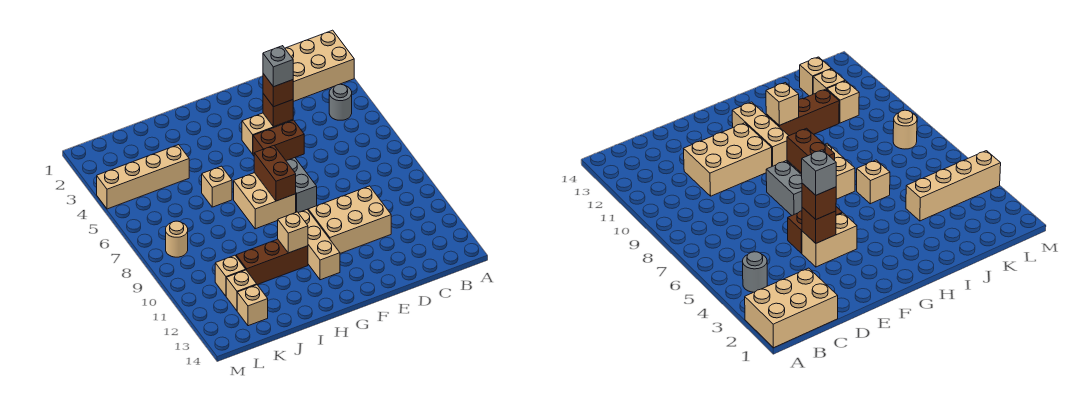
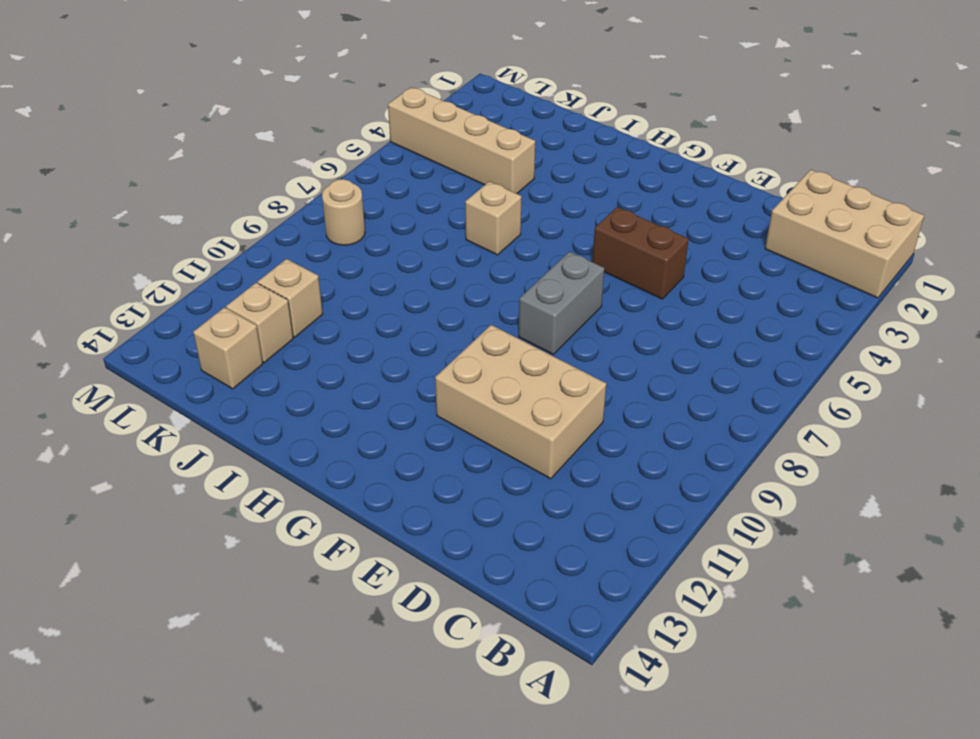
none -> grey round brick B4 level 1
none -> tan brick E4:F4 level 1
none -> tan brick G7:H8 level 1

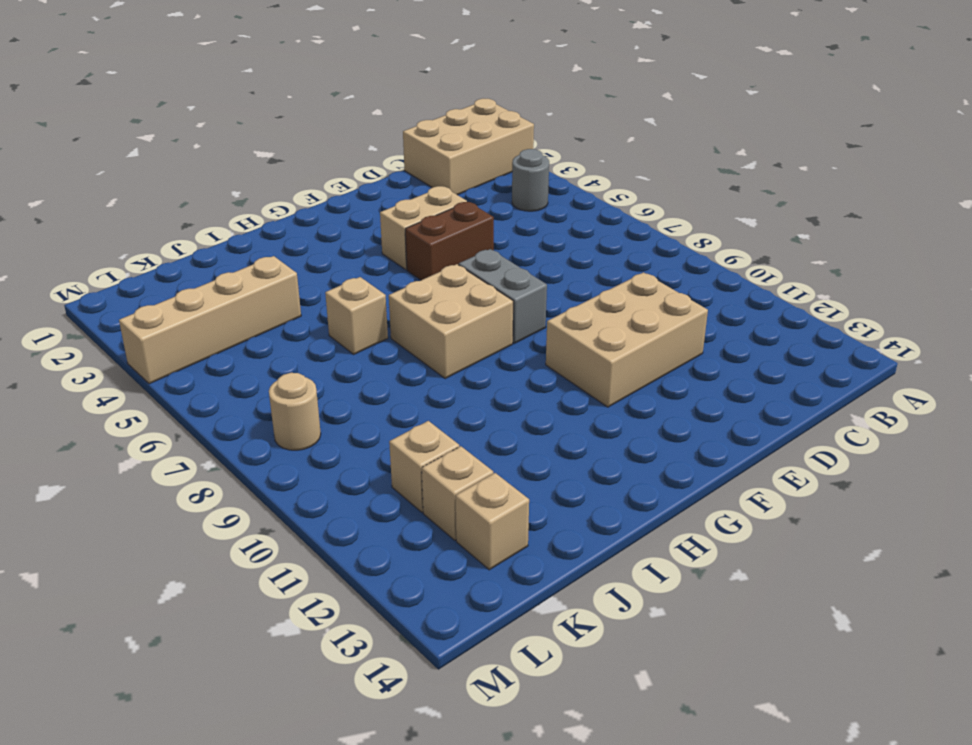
none -> tan brick G10:G12 level 1
none -> brown brick H11:J11 level 1
none -> brown brick E4 level 2

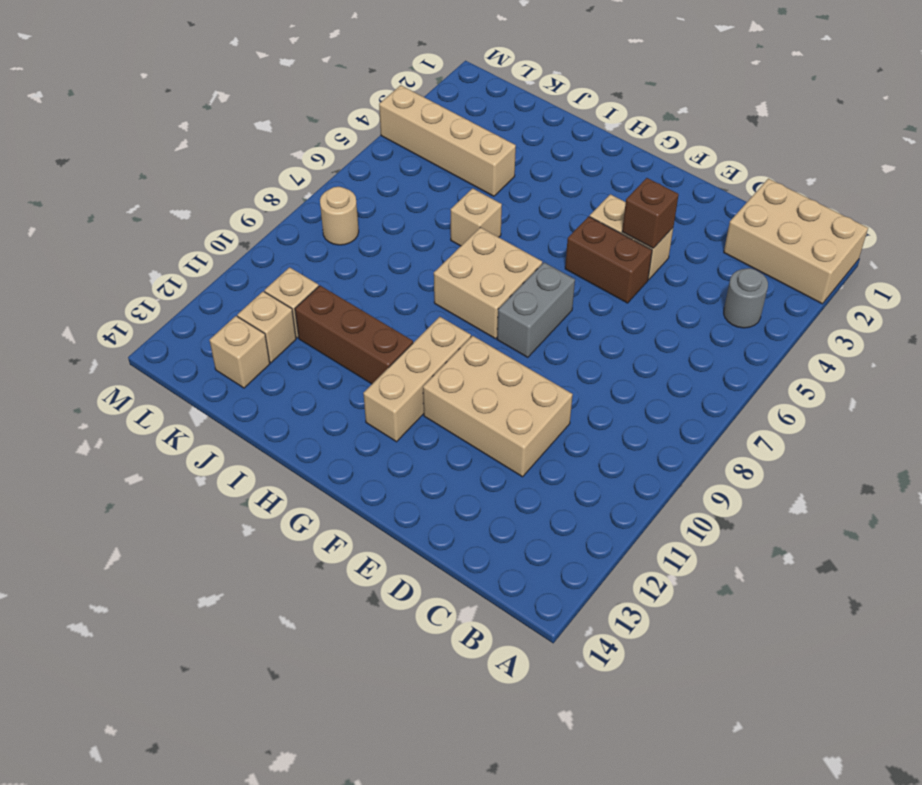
none -> brown brick G7:G8 level 2
none -> tan brick H11 level 2
none -> brown brick E4 level 3

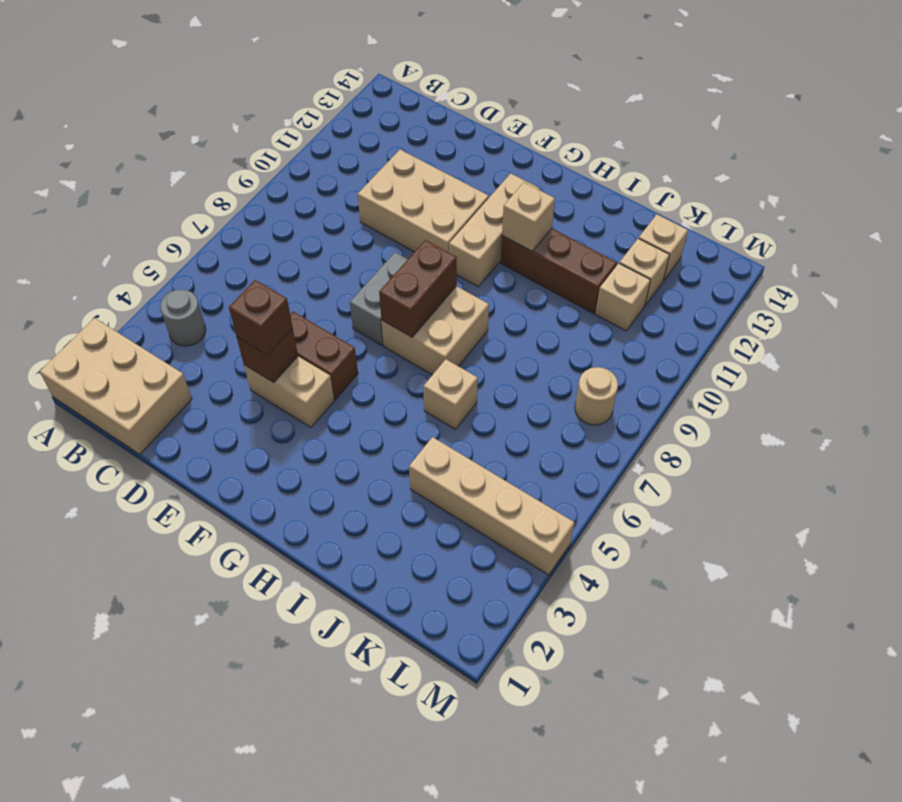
none -> grey brick E4 level 4

